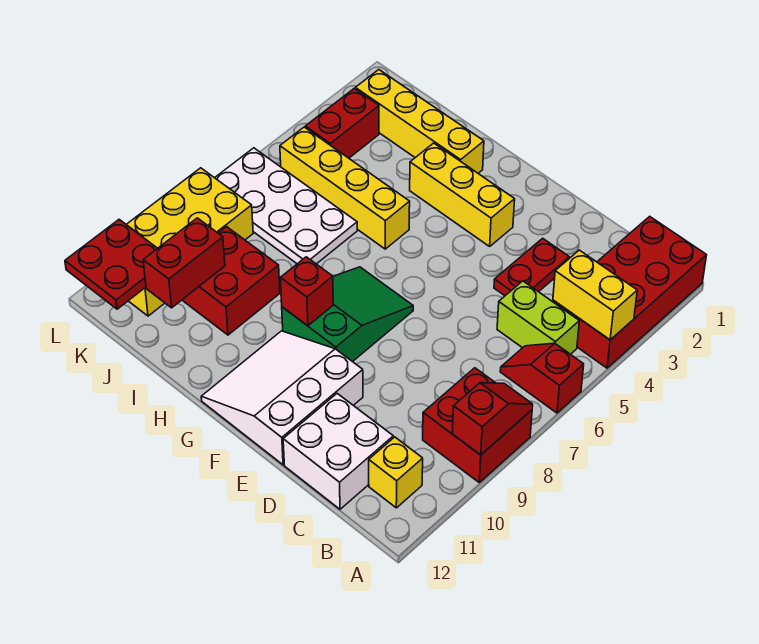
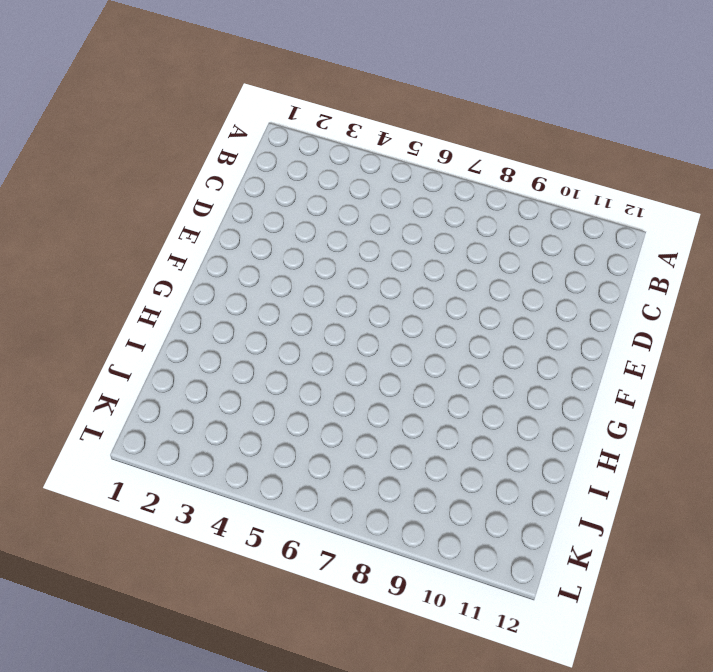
none -> red brick A1:B4 level 1
none -> red slope A6:B6 level 1 top A
none -> red brick A8:B9 level 1

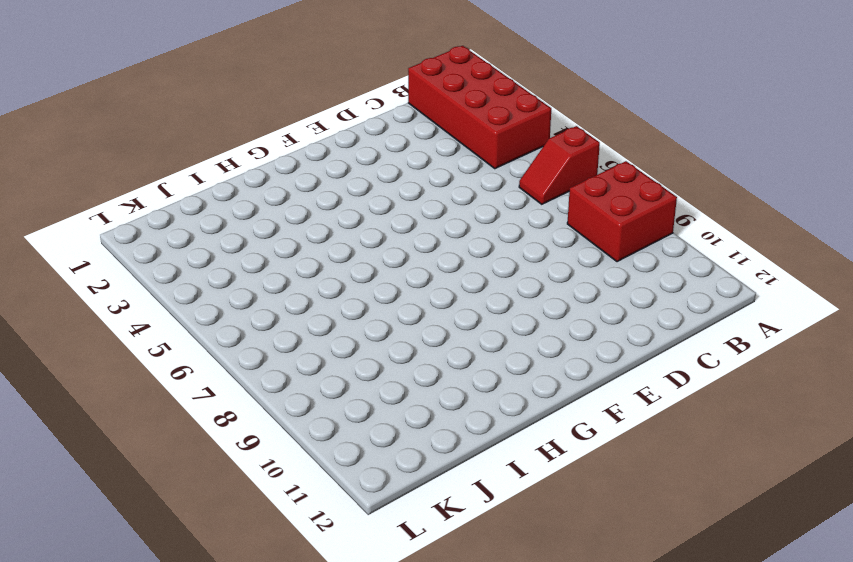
none -> lime brick B5:C5 level 1
none -> yellow brick B11 level 1
none -> white brick C11:D12 level 1

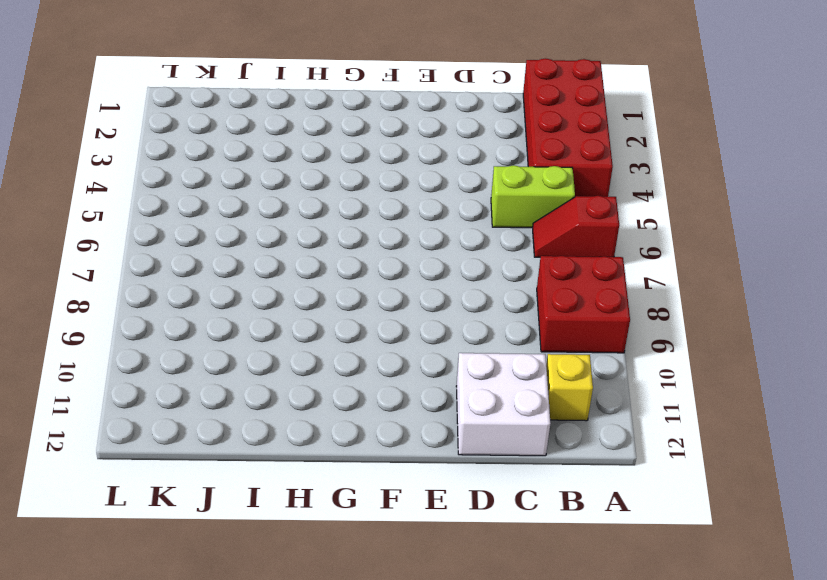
none -> red plate D3:D4 level 1
none -> white slope E10:G12 level 1 top E
none -> yellow brick F3:H3 level 1

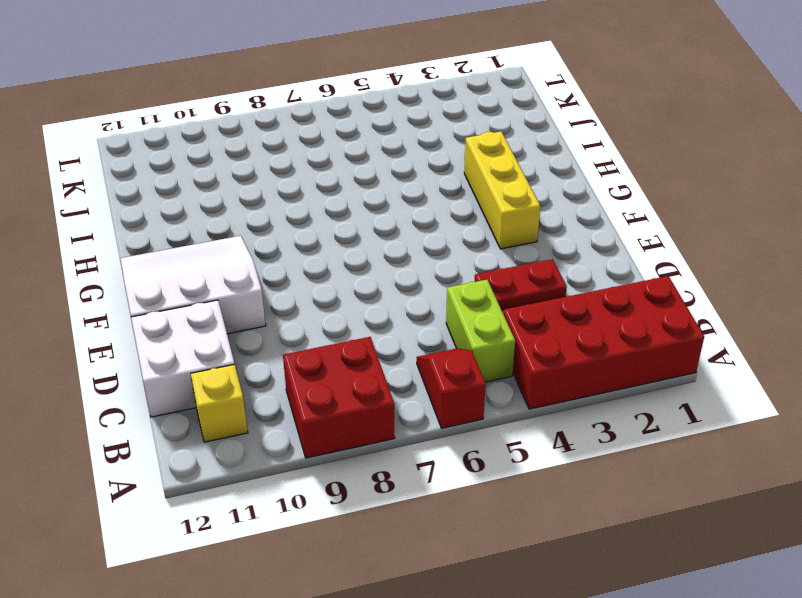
none -> green slope F7:G9 level 1 top 9
none -> yellow brick H2:K2 level 1
none -> yellow brick H5:K5 level 1

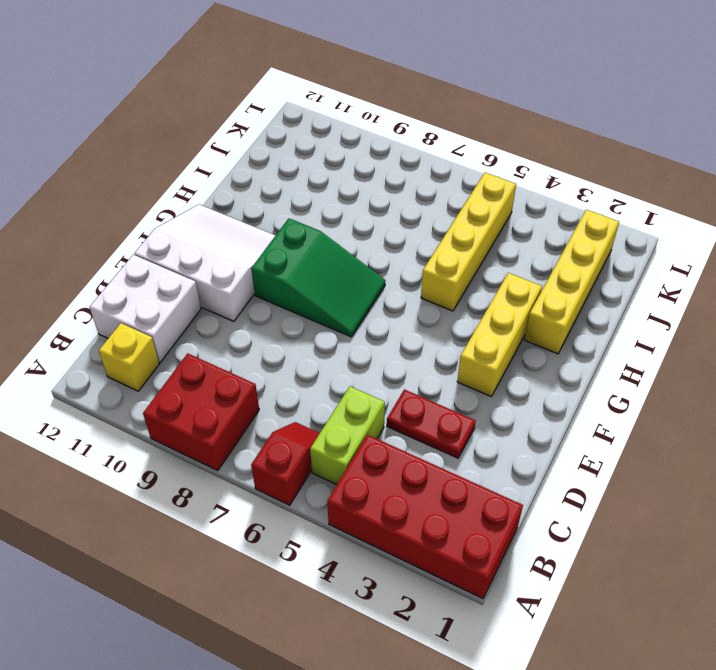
none -> white plate I6:L7 level 1
none -> red brick I9:J10 level 1
none -> red brick K3:K4 level 1

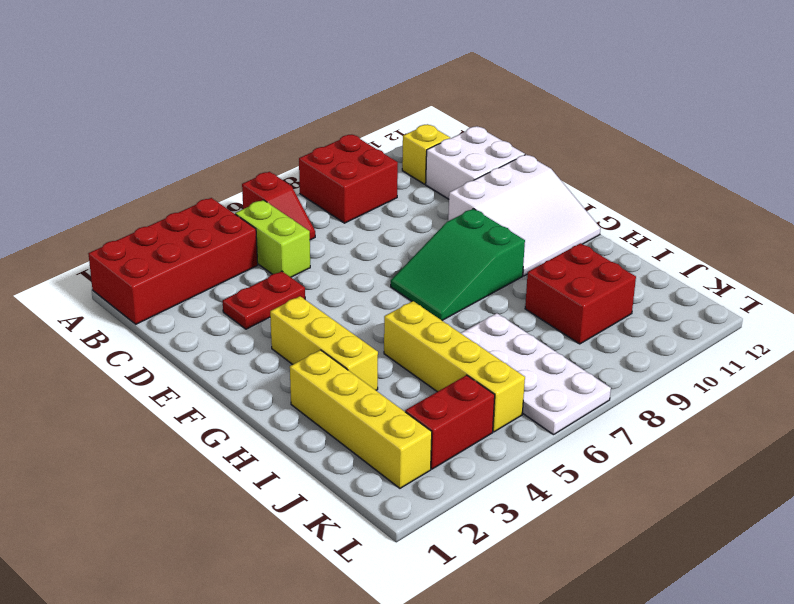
none -> yellow brick K8:L11 level 1
none -> yellow brick A4:B4 level 2
none -> red slope A8:A9 level 2 top 9

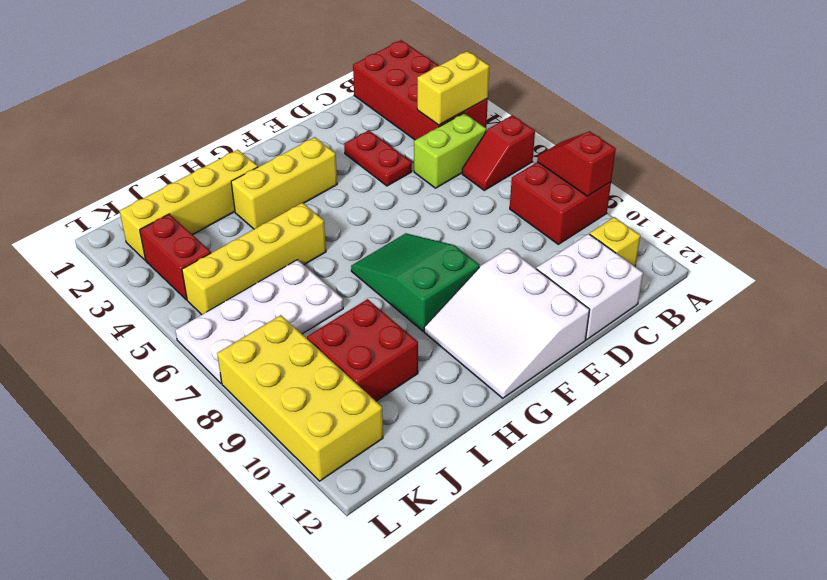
none -> red brick G9 level 2
none -> red brick J10:J11 level 2
none -> red plate K11:L12 level 2

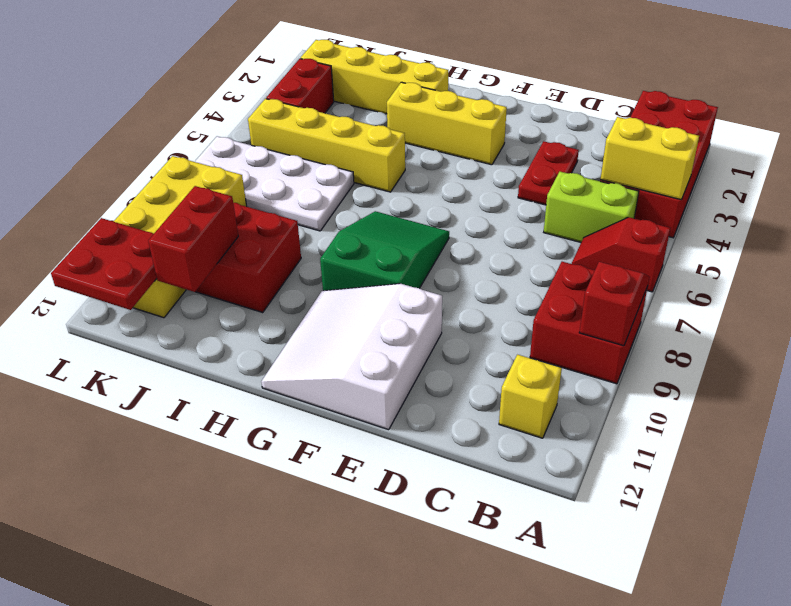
none -> white brick C11:D12 level 1
none -> red brick G9 level 2

